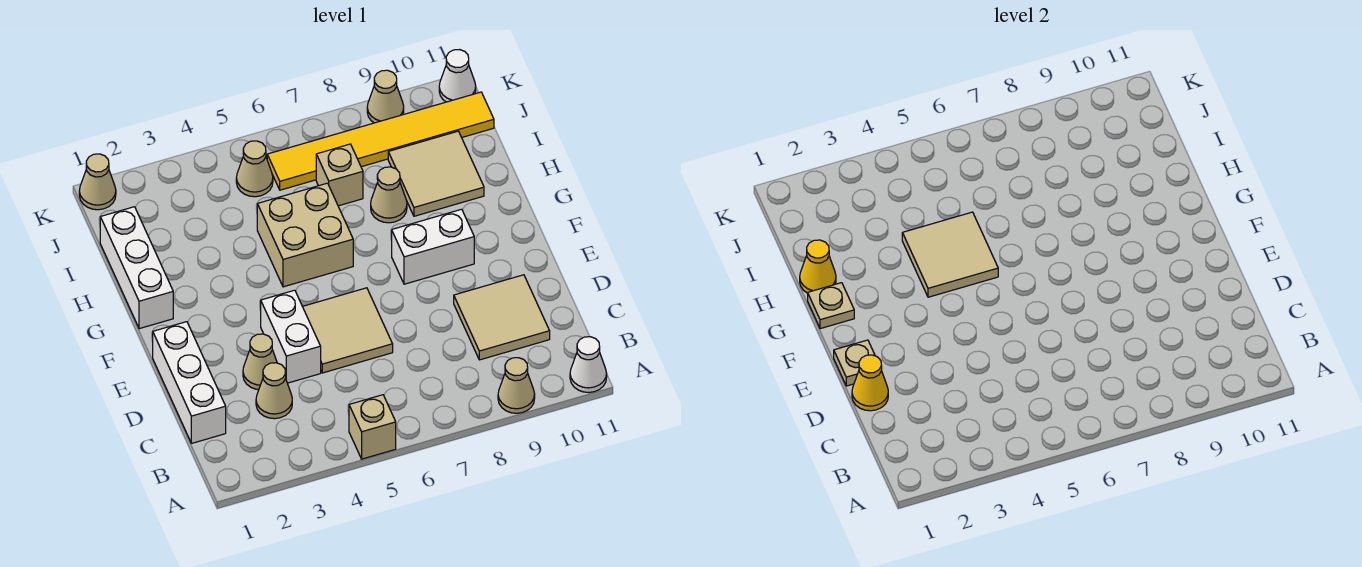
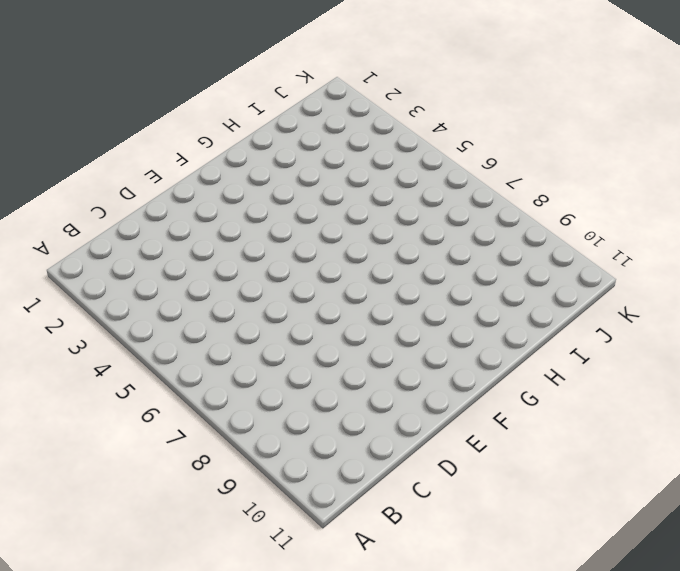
none -> tan brick A5 level 1
none -> tan cone A9 level 1
none -> white cone A11 level 1

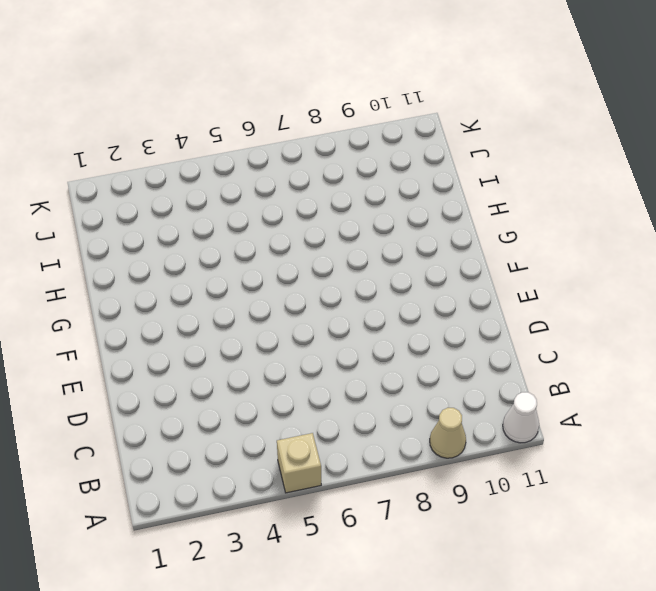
none -> white brick C1:E1 level 1
none -> tan cone C3 level 1
none -> tan tile C9:D10 level 1

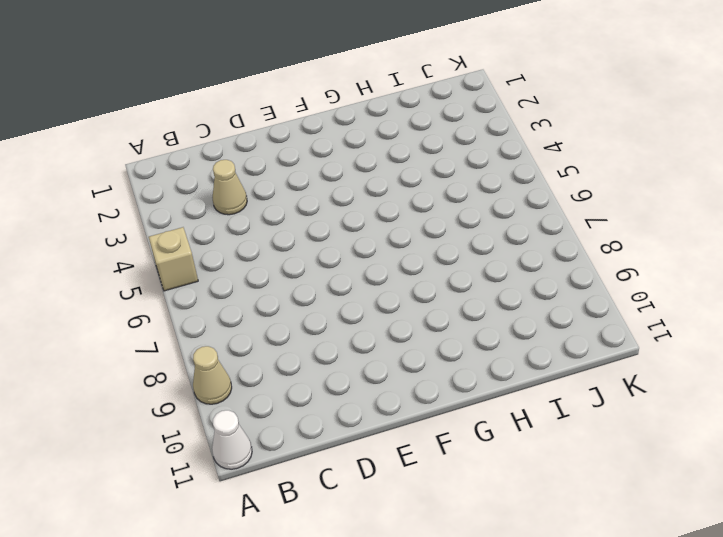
none -> white brick C1:E1 level 1
none -> tan tile C9:D10 level 1
none -> tan cone D3 level 1

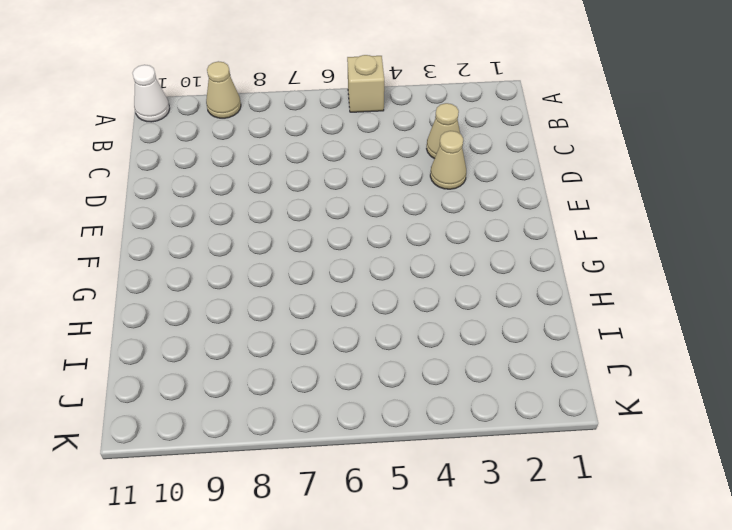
none -> white brick C1:E1 level 1
none -> tan tile C9:D10 level 1
none -> white brick D4:E4 level 1

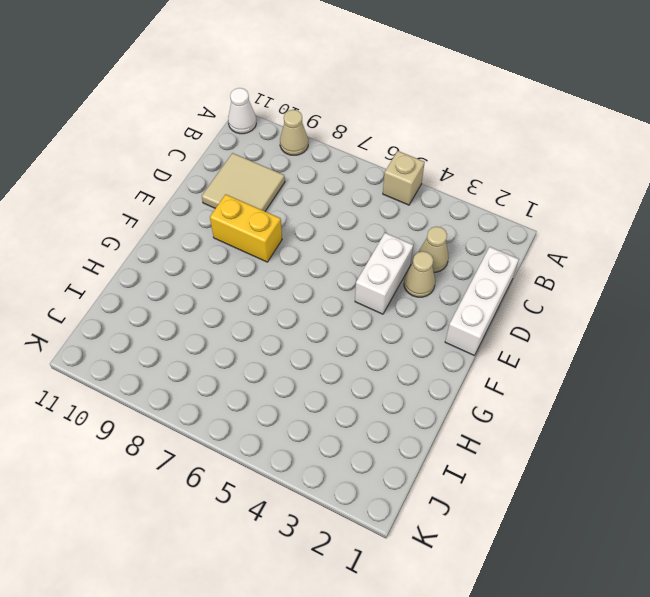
yellow brick E8:E9 level 1 -> none
none -> tan tile D5:E6 level 1
none -> white brick F8:F9 level 1
none -> white brick G1:I1 level 1

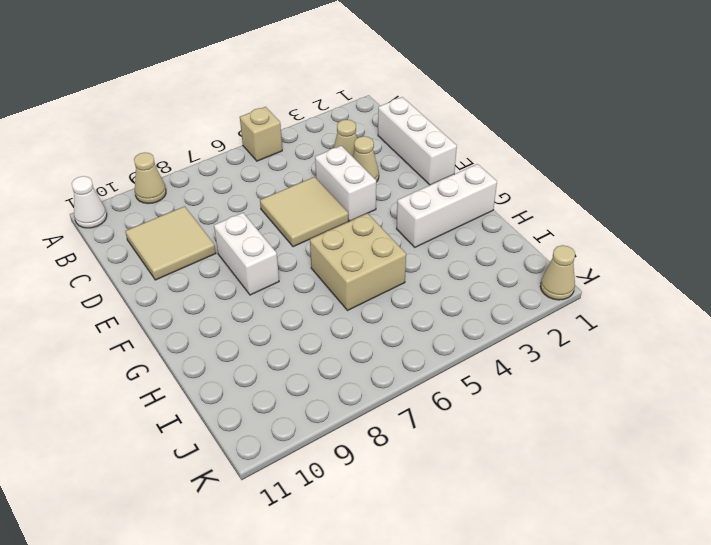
white brick E8:F8 level 1 -> white brick F8:F9 level 1
white brick G1:G3 level 1 -> white brick G1:I1 level 1
none -> tan cone H8 level 1
none -> tan tile H9:I10 level 1
none -> tan brick I7 level 1

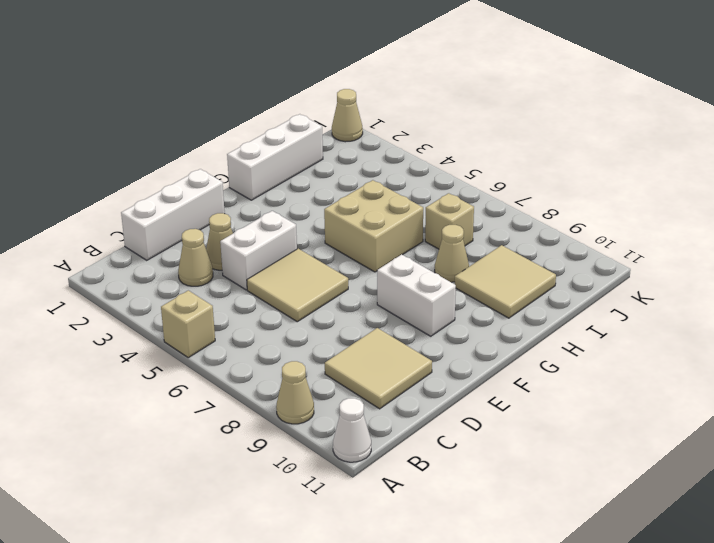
none -> tan cone J5 level 1
none -> yellow tile J6:J11 level 1
none -> tan cone K9 level 1

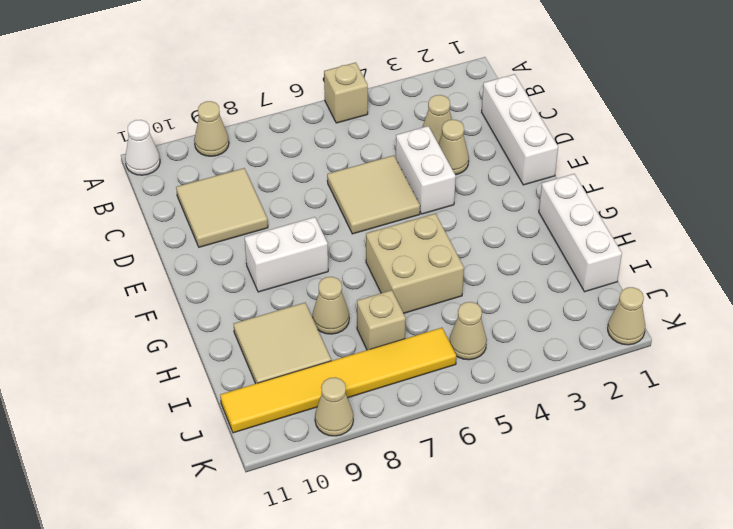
none -> white cone K11 level 1
none -> yellow cone D1 level 2
none -> tan plate E1 level 2

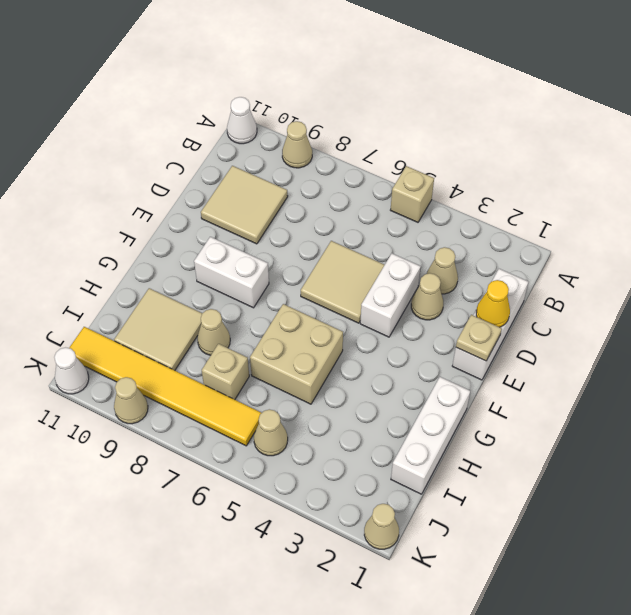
none -> tan plate G1 level 2
none -> tan tile G4:H5 level 2
none -> yellow cone H1 level 2

